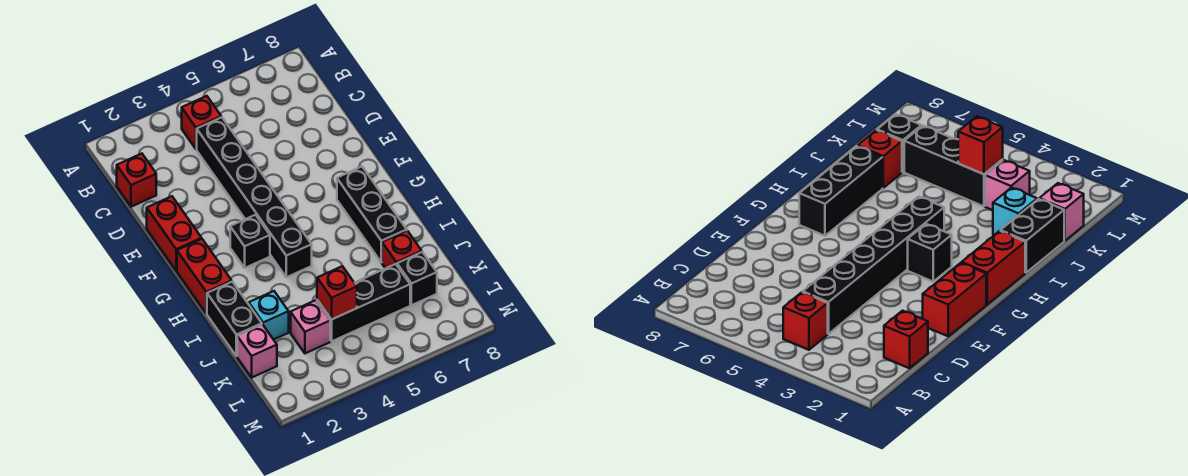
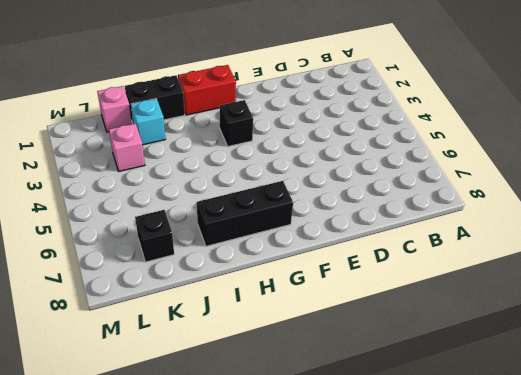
none -> red brick B4 level 1
none -> red brick C1 level 1
none -> black brick C4:H4 level 1

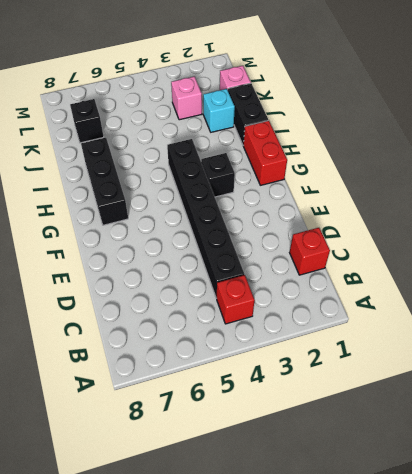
none -> red brick E1:F1 level 1
none -> red brick J7 level 1
none -> black brick K4:K6 level 1

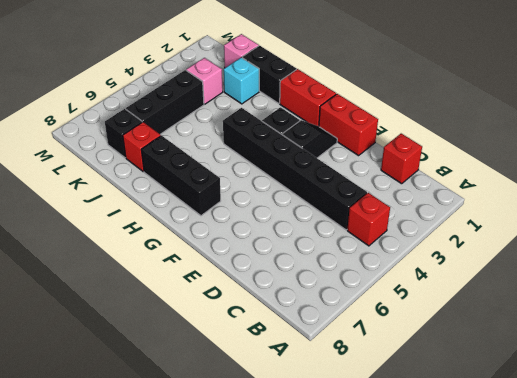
black slope F2:F3 level 1 top 3 -> none
none -> red brick K4 level 2

